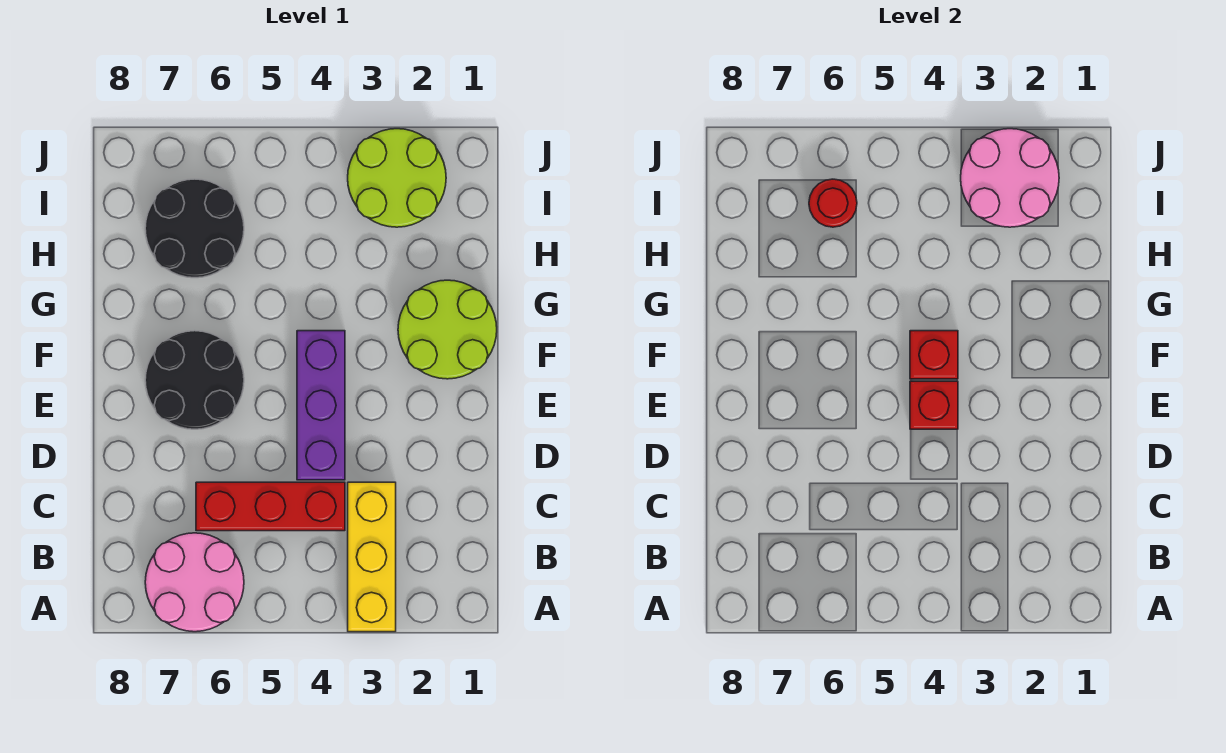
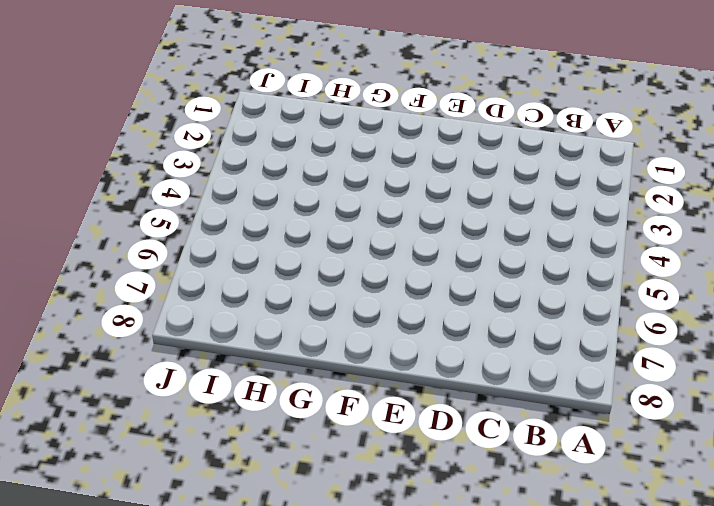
none -> yellow brick A3:C3 level 1
none -> pink round brick A6:B7 level 1
none -> red brick C4:C6 level 1

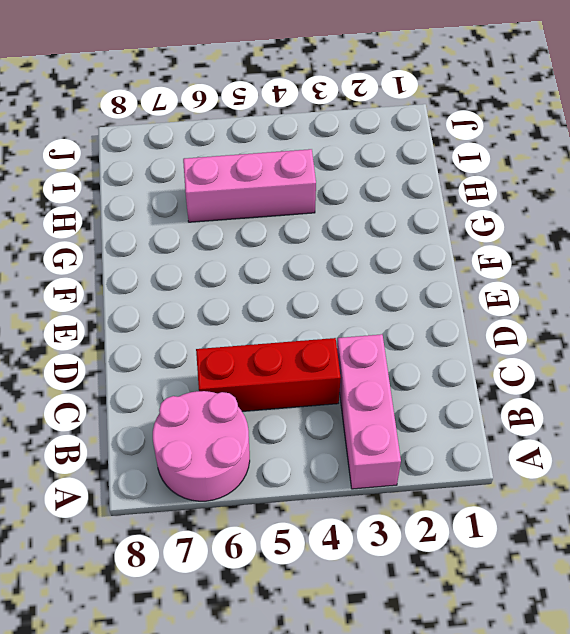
pink brick A3:C3 level 1 -> yellow brick A3:C3 level 1
pink brick H4:H6 level 1 -> black round brick H6:I7 level 1
none -> purple brick D4:F4 level 1
none -> black round brick E6:F7 level 1
none -> lime round brick F1:G2 level 1

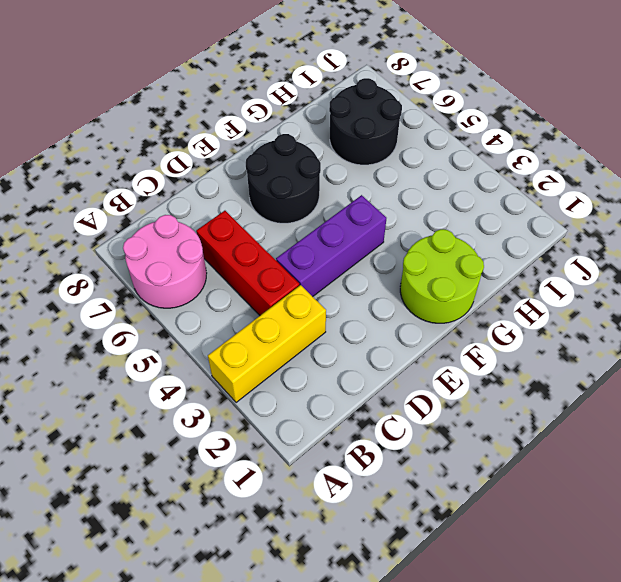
none -> lime round brick I2:J3 level 1
none -> red brick E4 level 2
none -> red brick F4 level 2

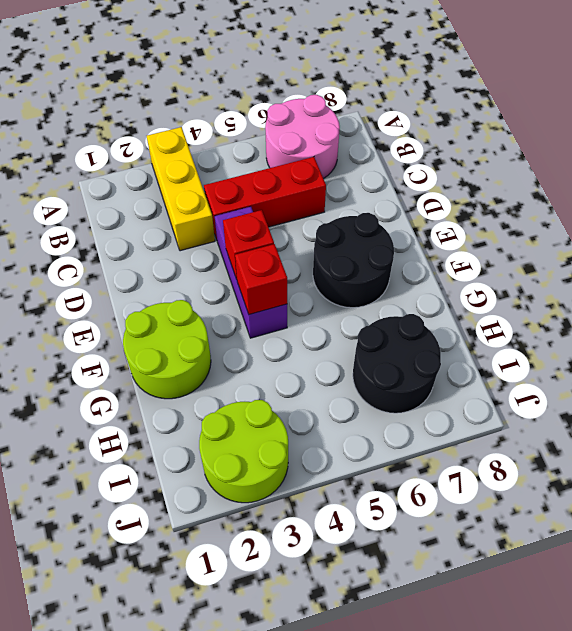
none -> pink round brick I2:J3 level 2
none -> red round brick I6 level 2

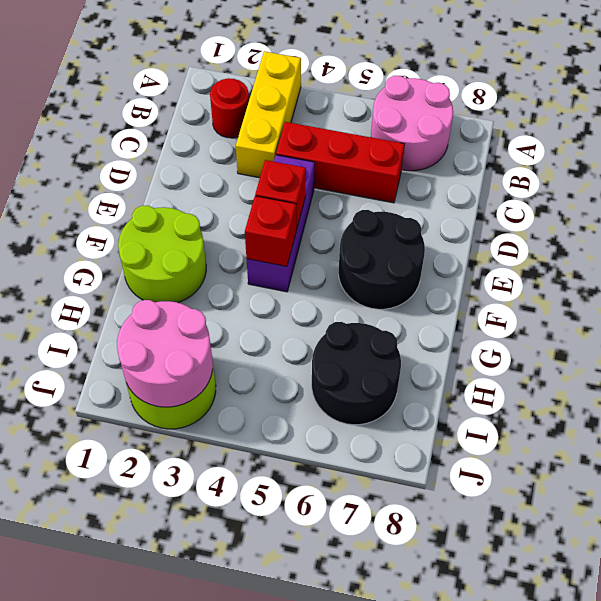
red round brick B2 level 1 -> red round brick I6 level 2

